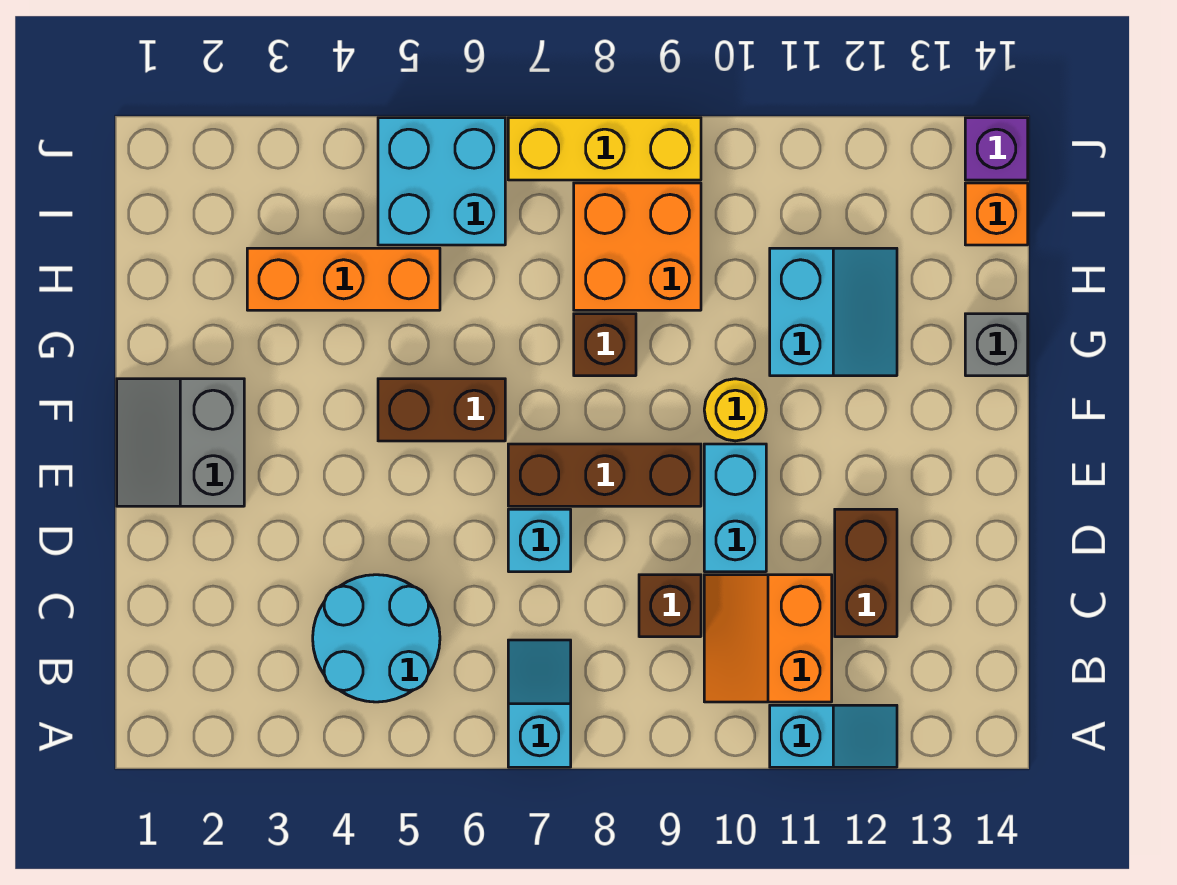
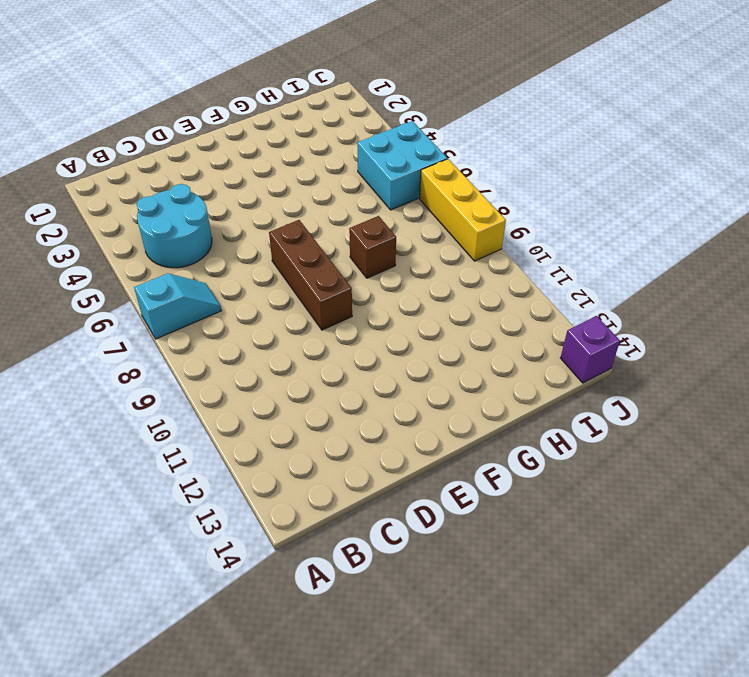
none -> cyan slope A11:A12 level 1 top 11
none -> orange slope B10:C11 level 1 top 11
none -> brown brick C9 level 1

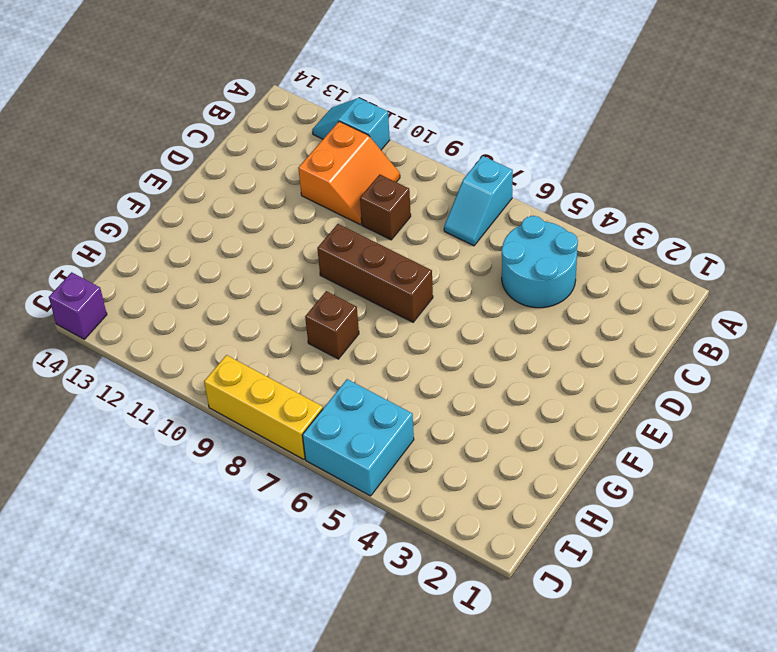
none -> brown brick C12:D12 level 1
none -> cyan brick D7 level 1
none -> cyan brick D10:E10 level 1

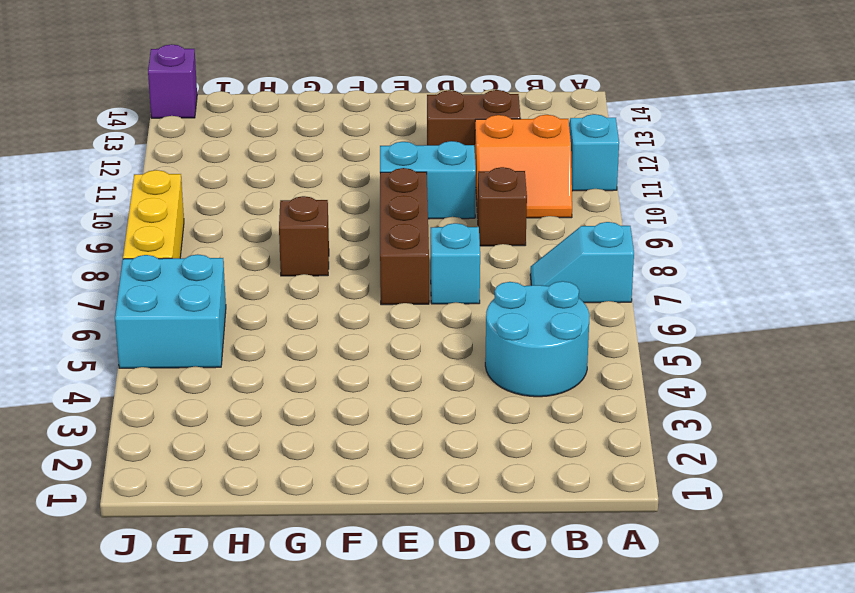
none -> grey slope E1:F2 level 1 top 2
none -> brown brick F5:F6 level 1
none -> yellow round brick F10 level 1

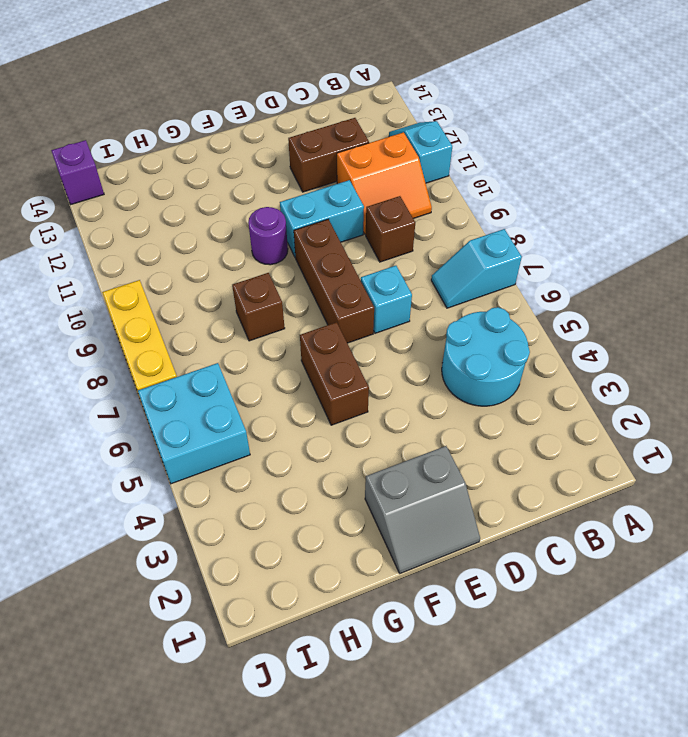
purple round brick F10 level 1 -> yellow round brick F10 level 1
none -> cyan slope G11:H12 level 1 top 11
none -> grey brick G14 level 1
none -> orange brick H3:H5 level 1

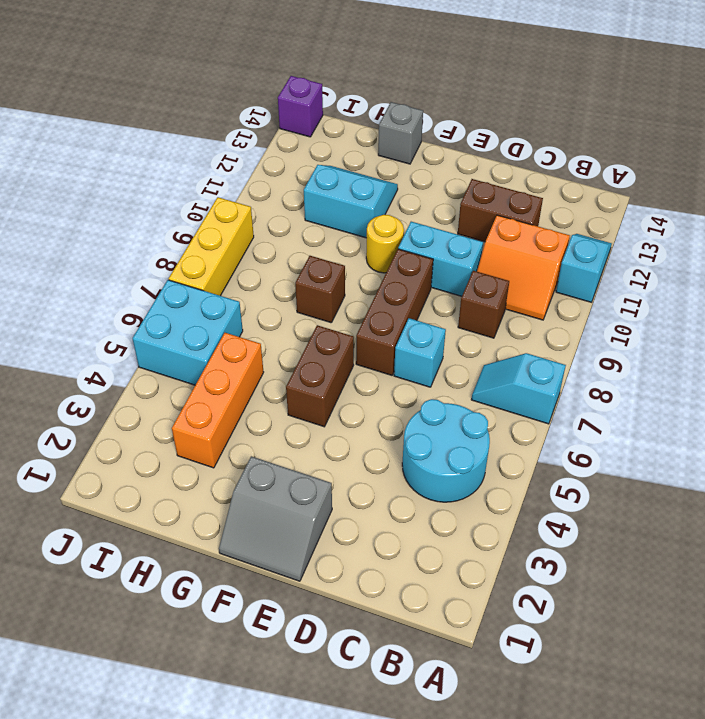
none -> orange brick H8:I9 level 1
none -> orange brick I14 level 1

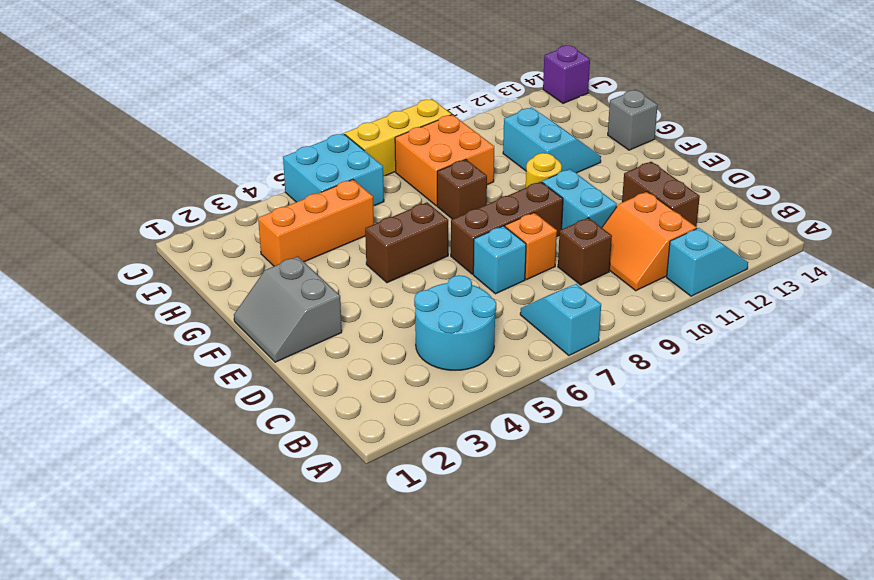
orange brick D8 level 1 -> orange brick I14 level 1

